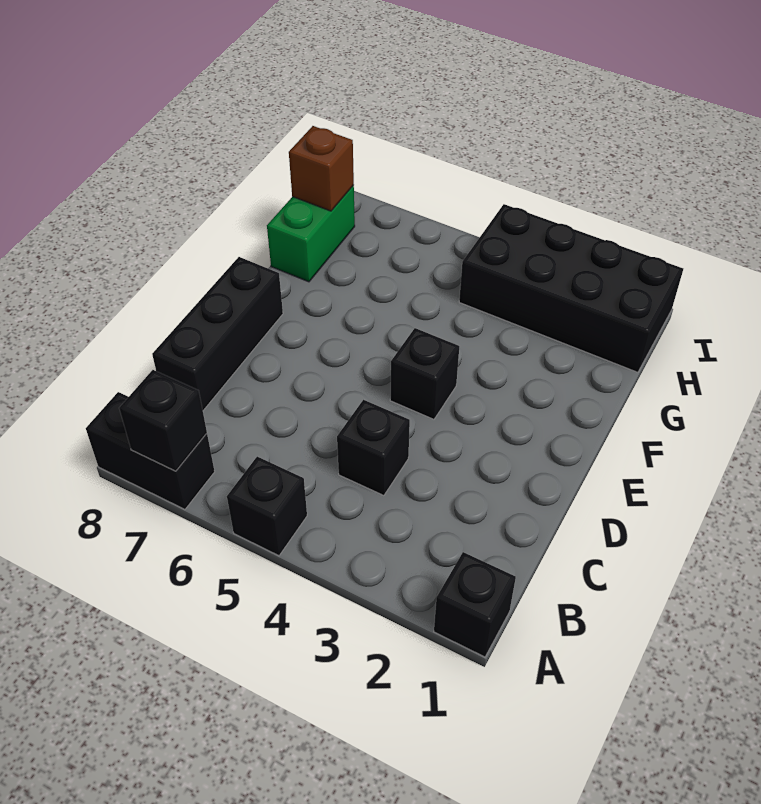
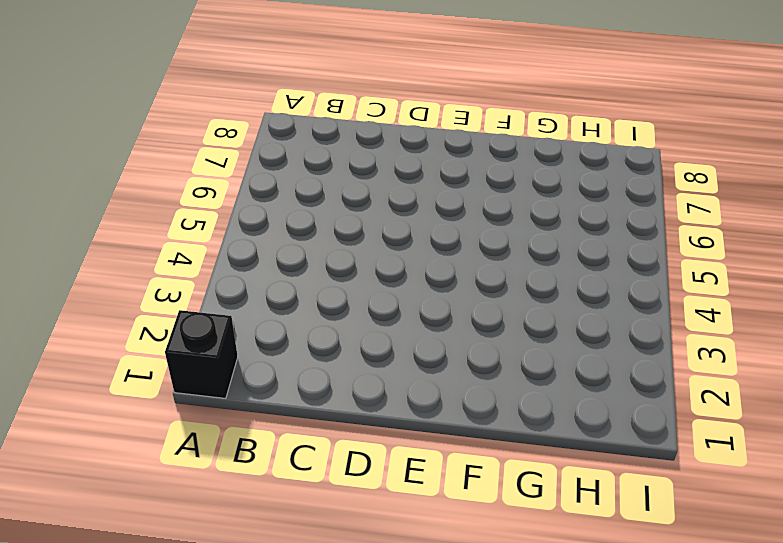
none -> black brick A5 level 1
none -> black brick A7:A8 level 1

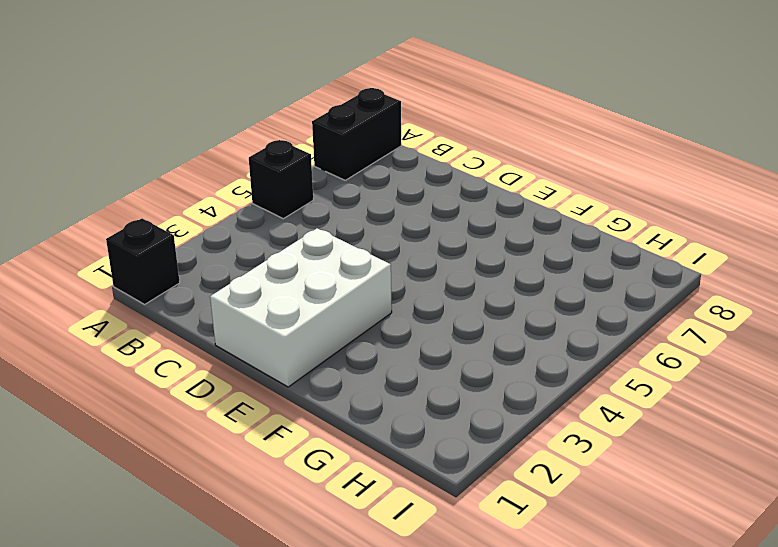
white brick D1:E3 level 1 -> none
none -> black brick C4 level 1
none -> black brick C8:E8 level 1

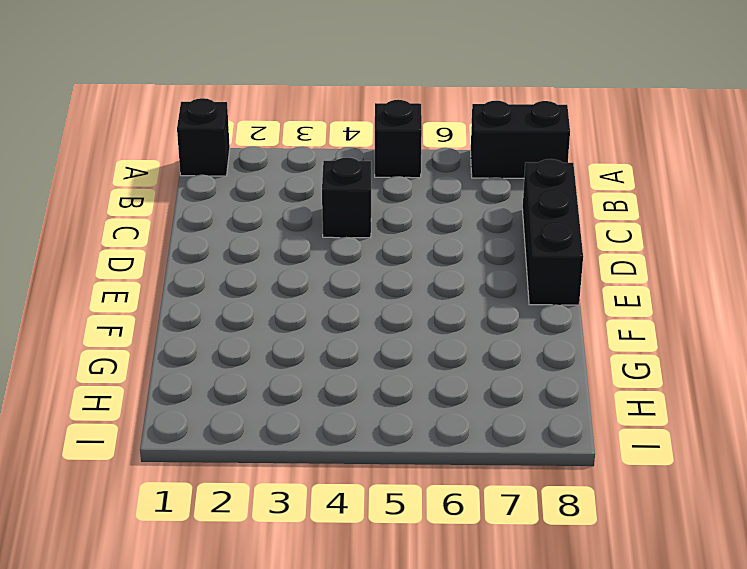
none -> black brick E4 level 1
none -> green brick G8:H8 level 1

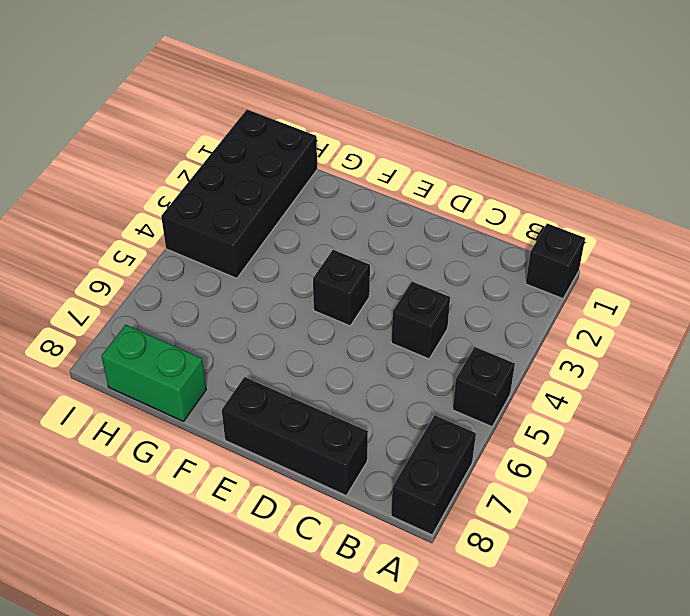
none -> black brick A7 level 2
none -> brown brick H8 level 2

